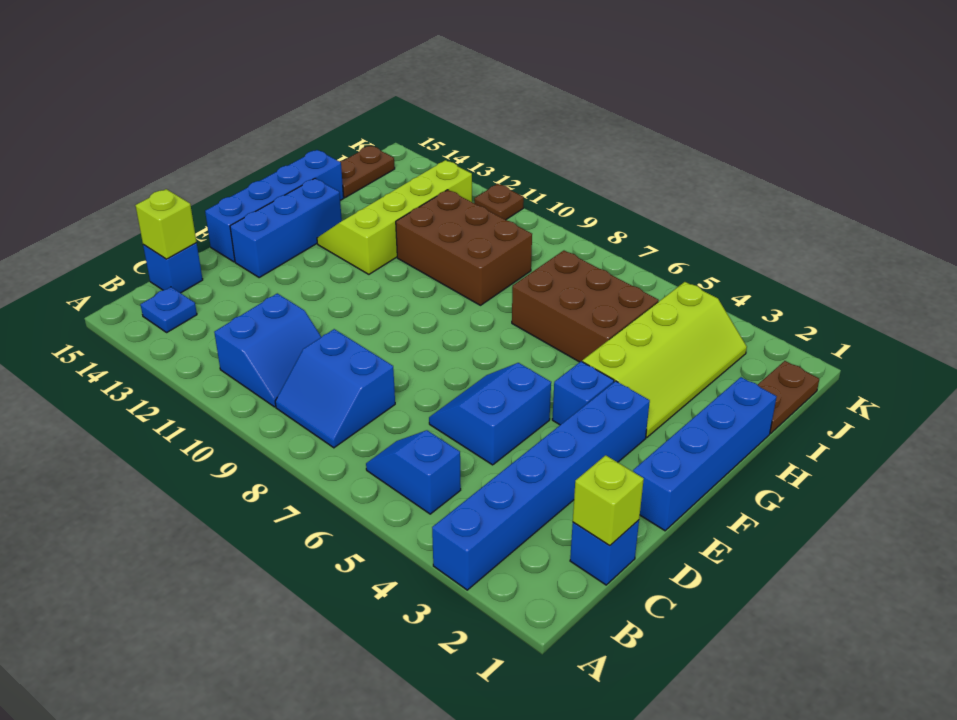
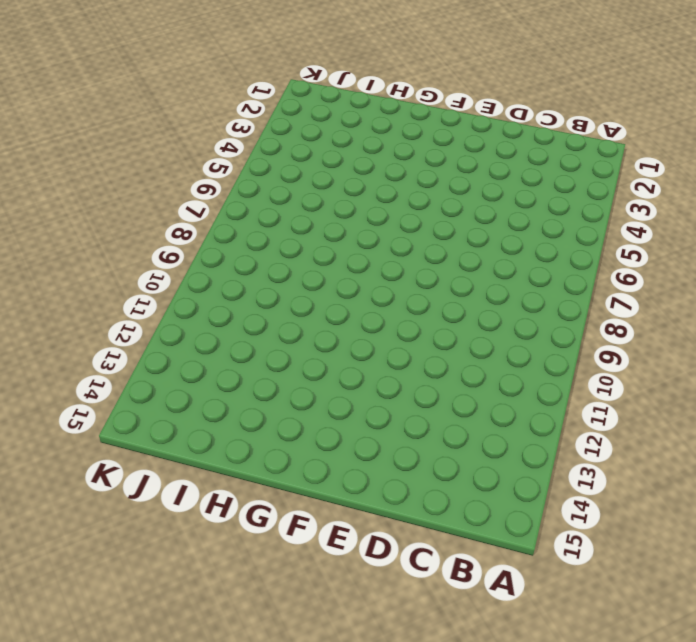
none -> blue brick A3:F3 level 1
none -> blue slope B5:B6 level 1 top 5
none -> blue slope B8:C9 level 1 top C

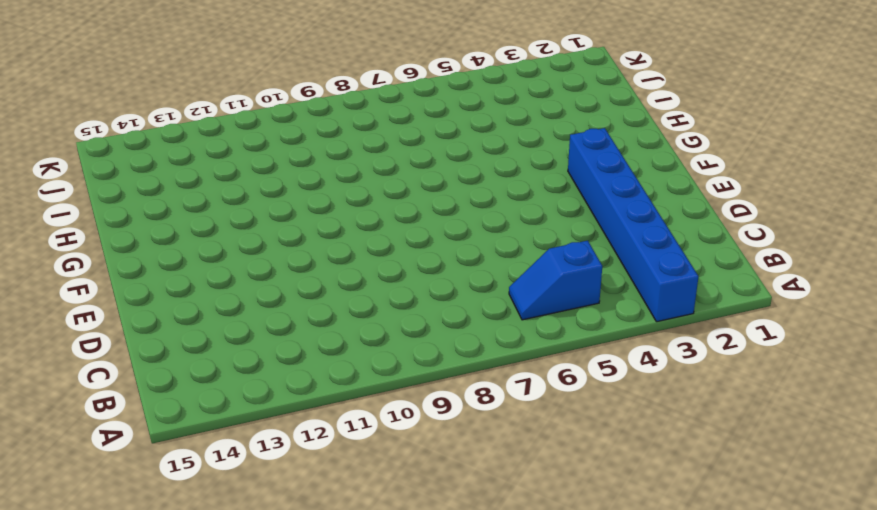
none -> blue slope B8:C9 level 1 top C
none -> blue slope B10:C11 level 1 top 11
none -> blue plate B14 level 1

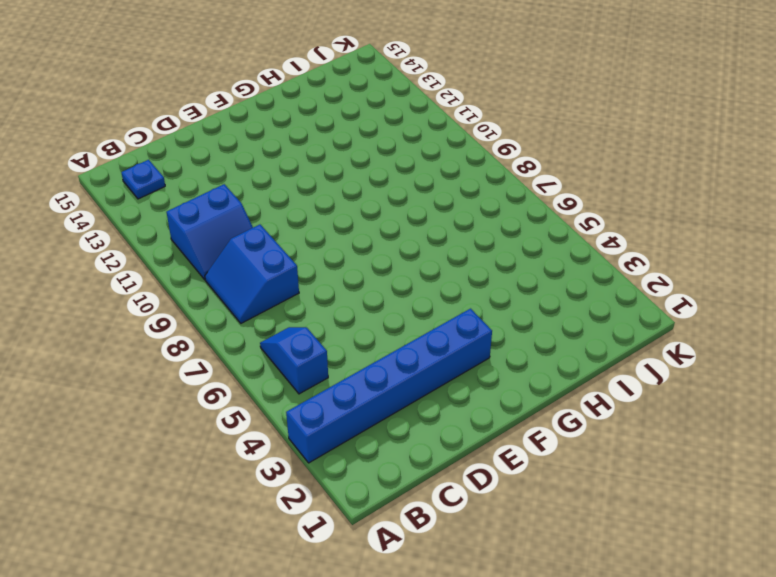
none -> blue brick C1 level 1
none -> blue brick C15 level 1
none -> blue slope D5:E6 level 1 top 5

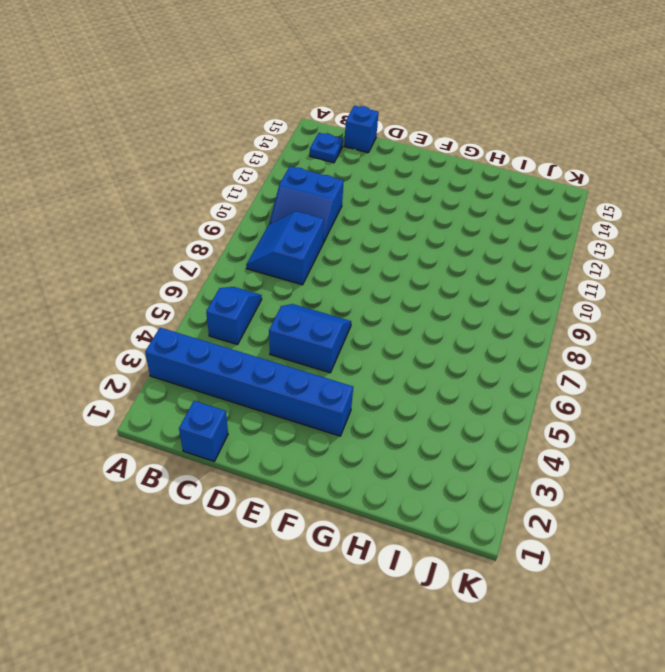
none -> blue brick E1:H1 level 1
none -> blue brick E14:G14 level 1
none -> blue brick E15:H15 level 1

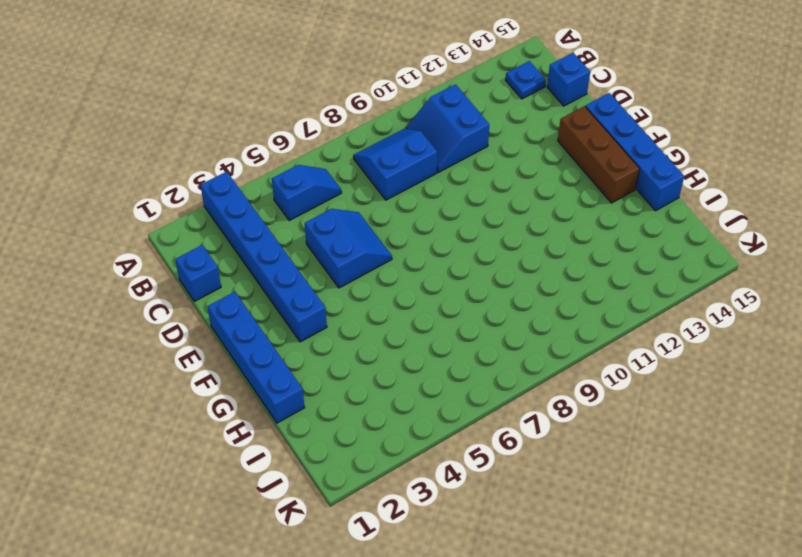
brown brick E14:G14 level 1 -> blue brick E14:G14 level 1
none -> blue brick F4 level 1
none -> lime slope G3:J4 level 1 top 4
none -> lime slope G12:J13 level 1 top 12

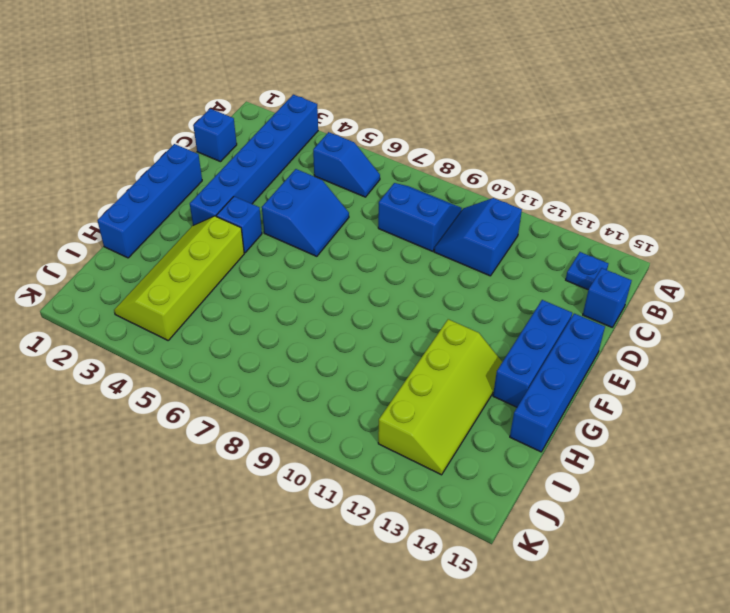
none -> brown brick H5:I7 level 1
none -> brown brick H9:I11 level 1
none -> brown plate I1:J1 level 1

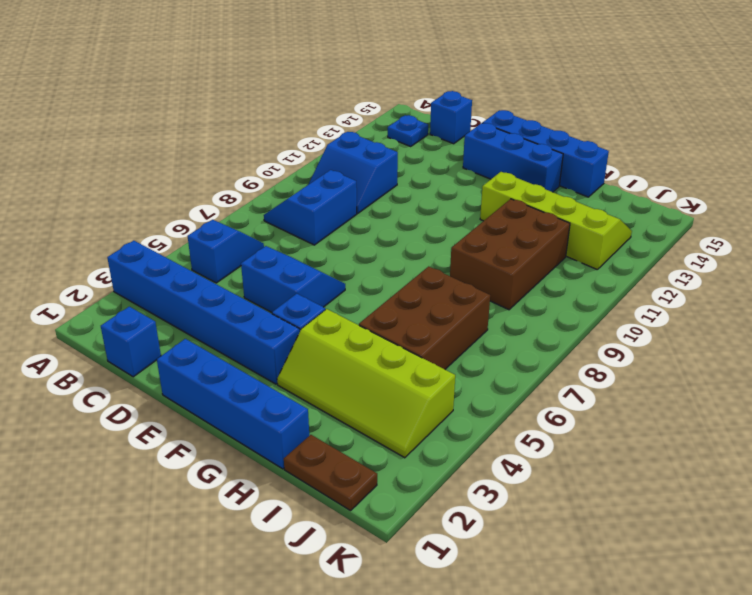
none -> brown plate I15:J15 level 1
none -> brown plate K11 level 1
none -> lime brick C1 level 2

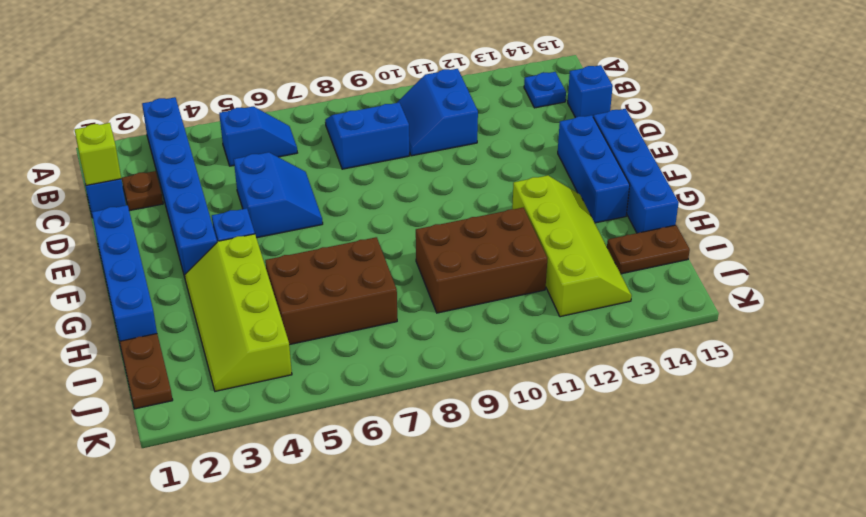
brown plate C2 level 1 -> brown plate K11 level 1
brown plate I14:I15 level 1 -> brown plate I15:J15 level 1
none -> lime brick C15 level 2

